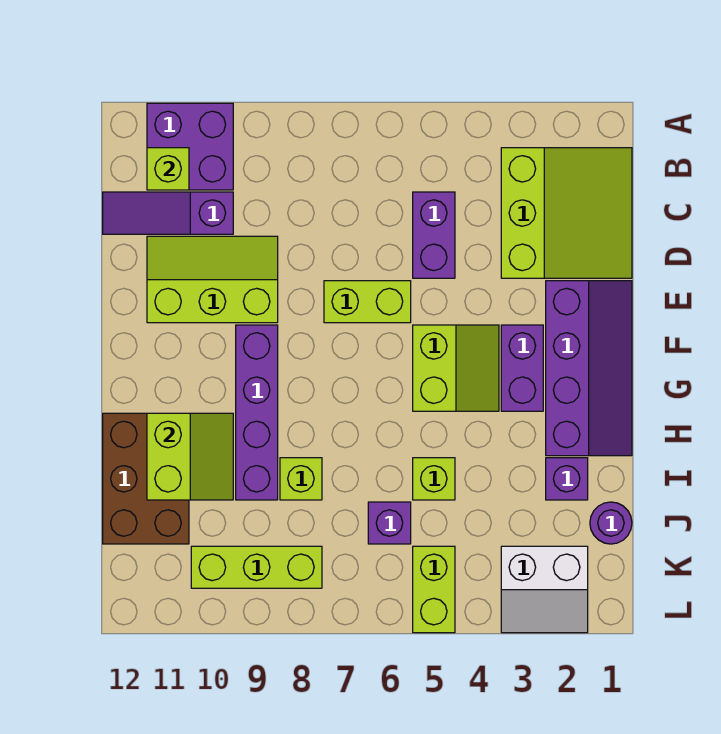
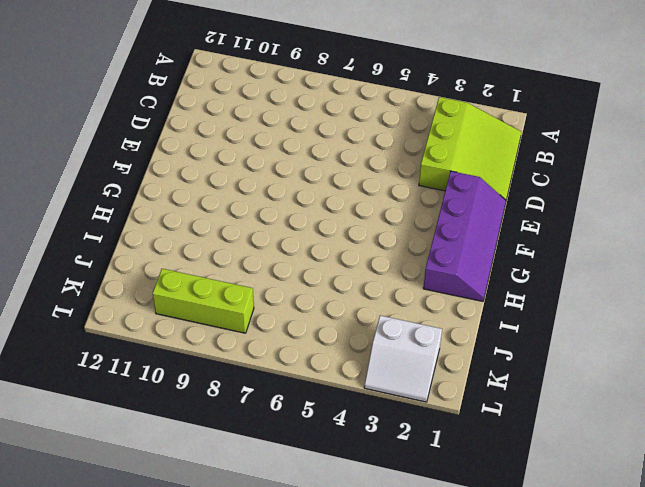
none -> purple brick A10:B11 level 1
none -> purple brick C5:D5 level 1
none -> purple slope C10:C12 level 1 top 10

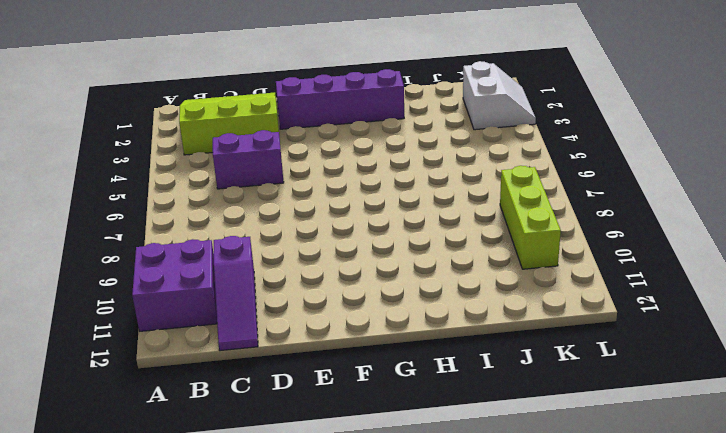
none -> lime slope D9:E11 level 1 top E
none -> lime brick E6:E7 level 1
none -> purple brick F3:G3 level 1

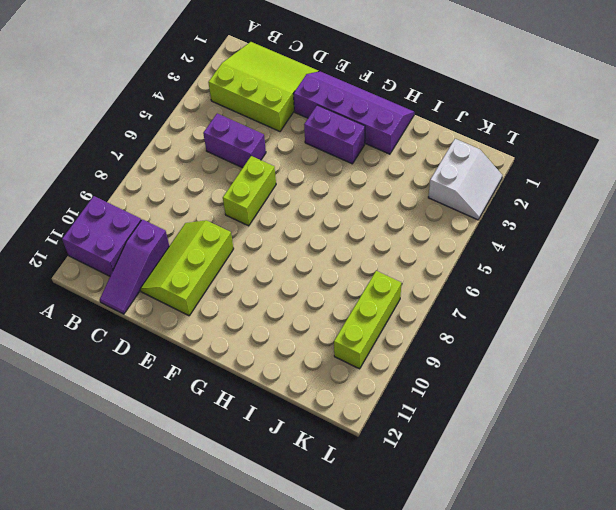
none -> lime slope F4:G5 level 1 top 5
none -> purple brick F9:I9 level 1
none -> brown brick H11:J12 level 1

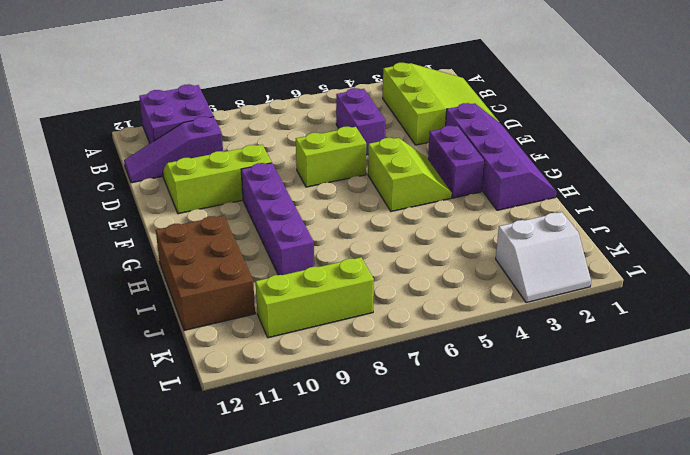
none -> purple brick I2 level 1
none -> lime brick I5 level 1
none -> lime brick I8 level 1

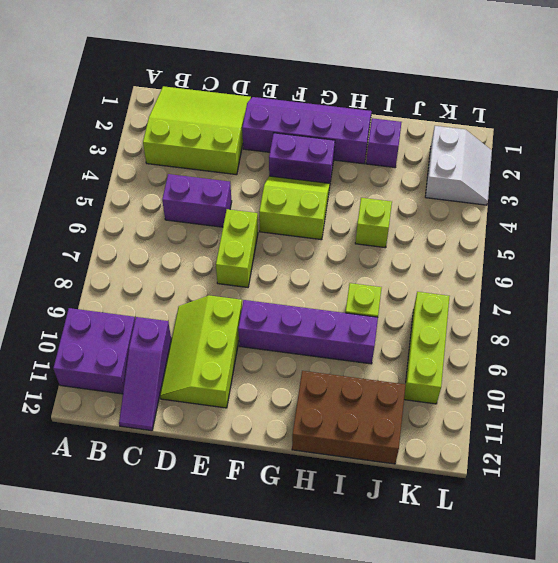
none -> purple round brick J1 level 1
none -> purple brick J6 level 1
none -> lime brick K5:L5 level 1

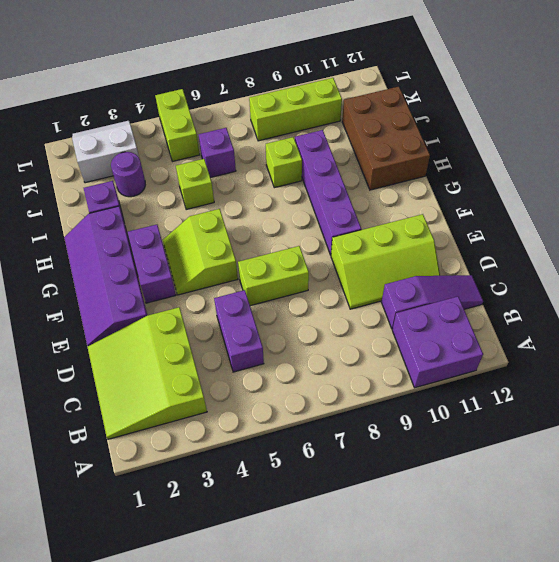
purple round brick J3 level 1 -> purple round brick J1 level 1
none -> lime brick B11 level 2
none -> lime slope H10:I11 level 2 top 11

